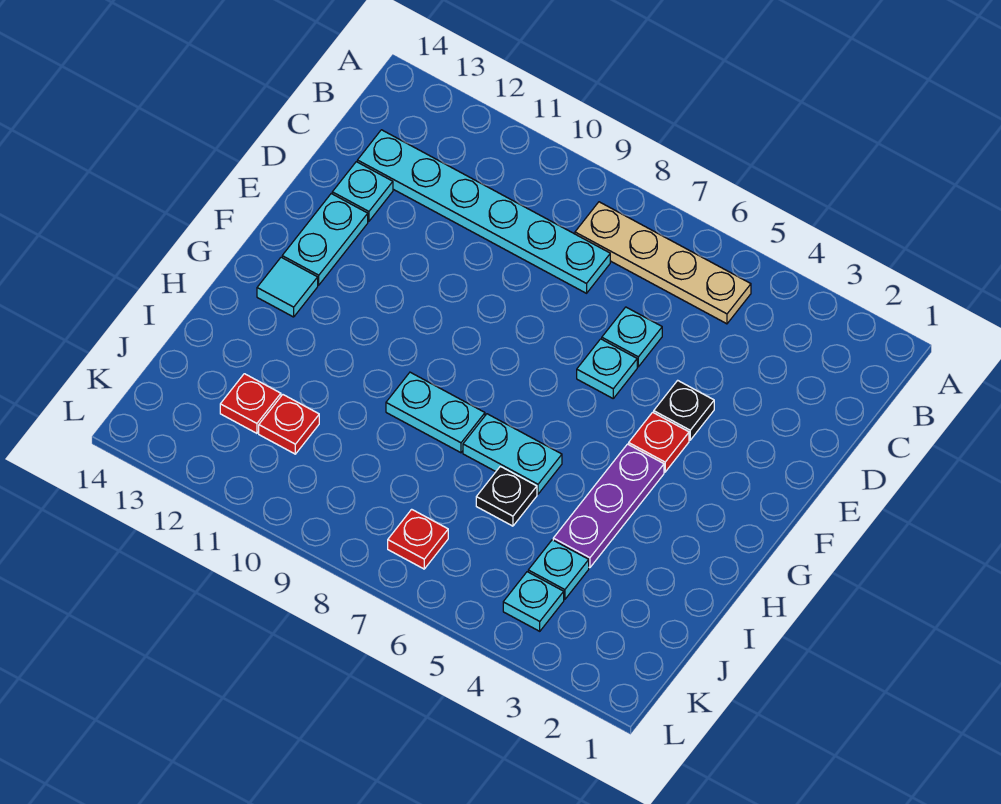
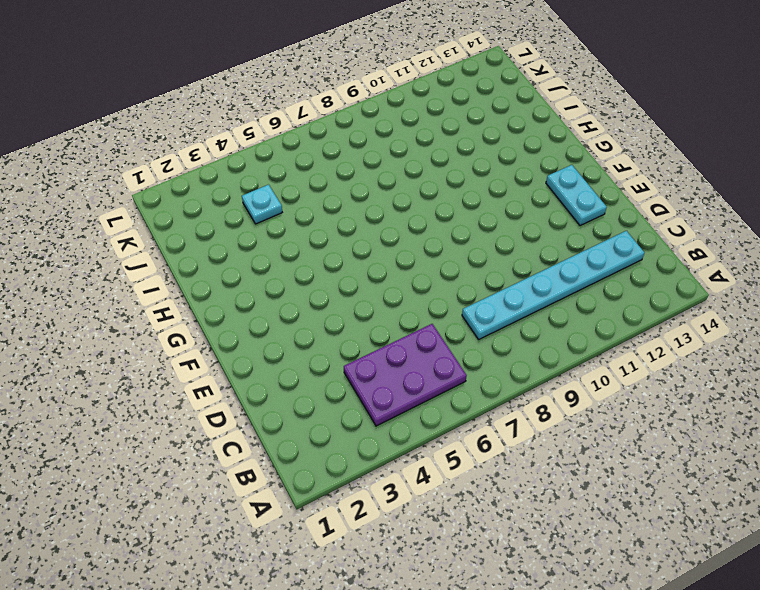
purple plate B4:C6 level 1 -> tan plate B5:B8 level 1
none -> cyan plate D6 level 1
none -> cyan plate D13 level 1
none -> black plate E4 level 1

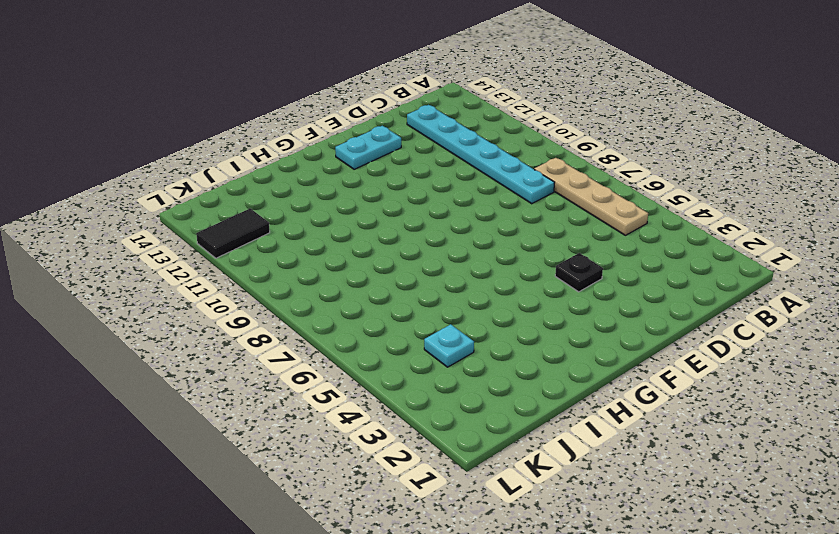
black tile K12:L12 level 1 -> none
none -> cyan plate D6 level 1
none -> cyan plate D13 level 1
none -> cyan plate E6 level 1

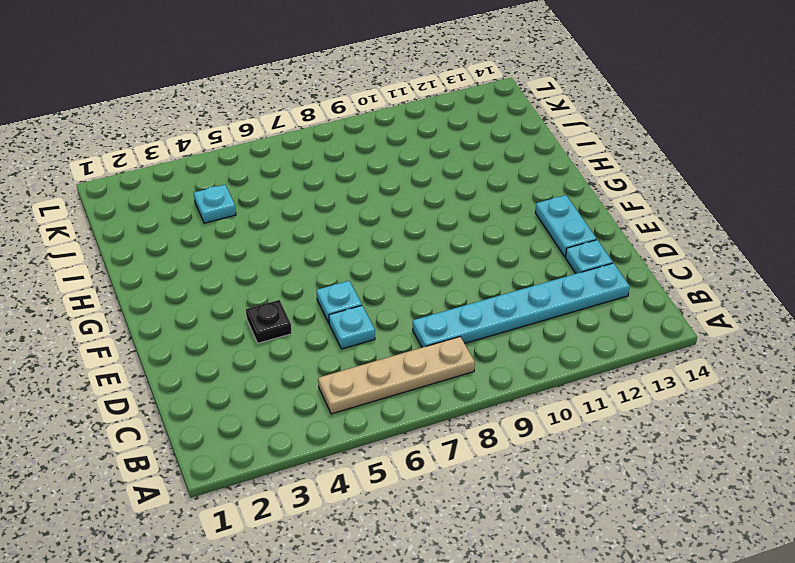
none -> red plate F4 level 1
none -> purple plate G4:I4 level 1
none -> cyan tile G13 level 1

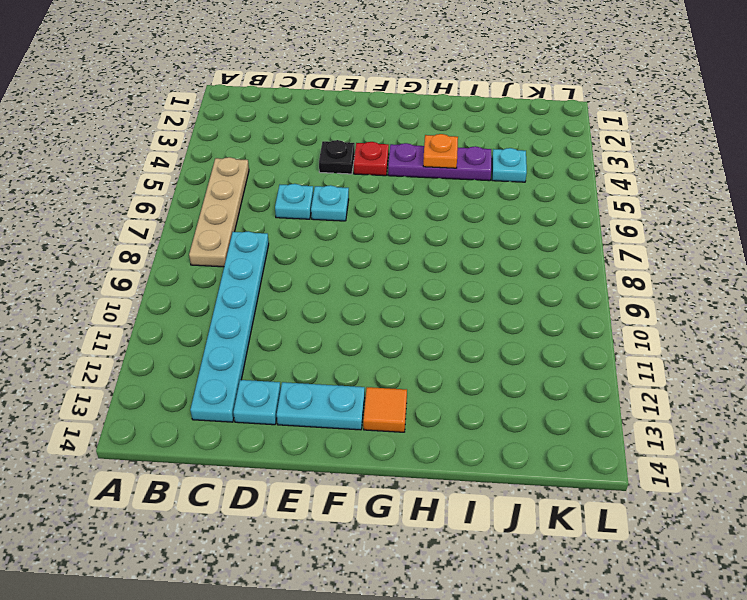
orange tile G13 level 1 -> cyan tile G13 level 1
orange plate H4 level 2 -> none
none -> cyan plate H6:H7 level 1
none -> cyan plate H8:H9 level 1
none -> black plate I6 level 1

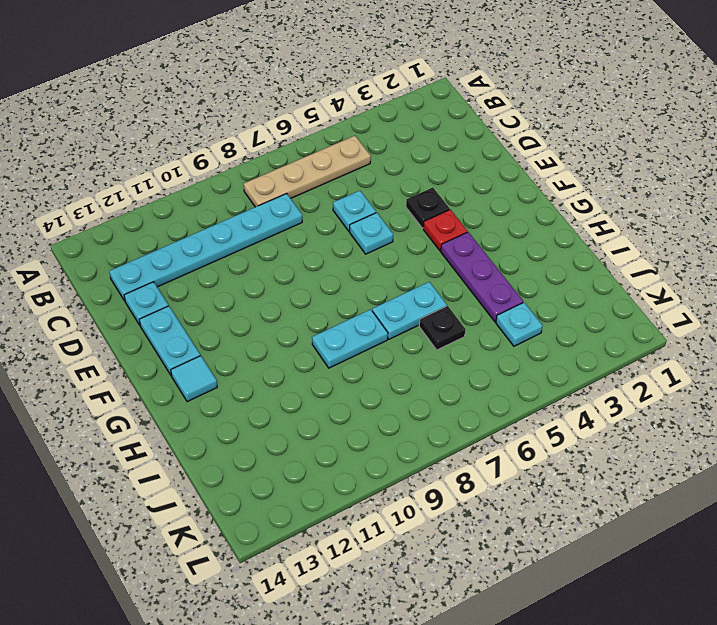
none -> red plate J11 level 1
none -> red plate J12 level 1
none -> cyan plate K4 level 1

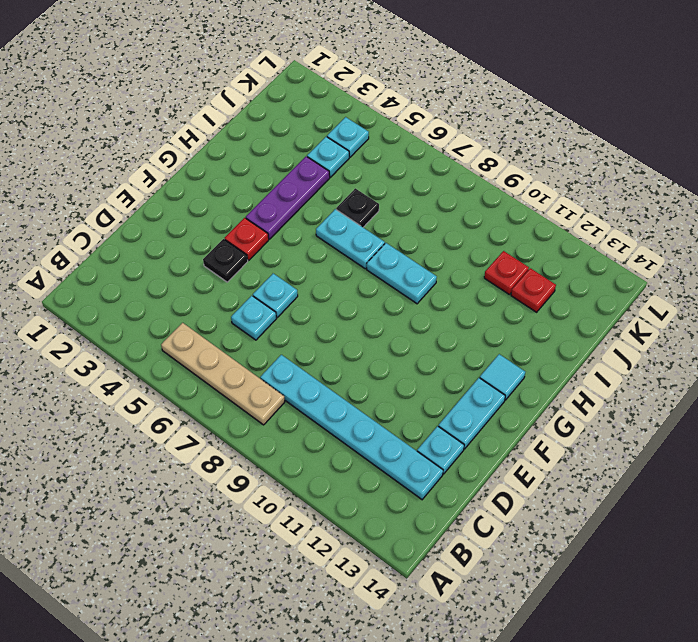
none -> red plate K7 level 1

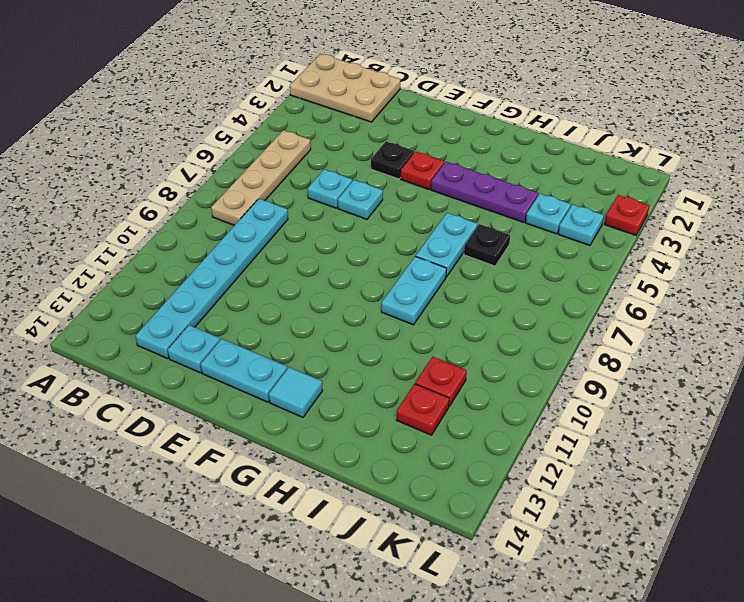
tan plate A1:C2 level 1 -> none
red plate L3 level 1 -> red plate K7 level 1

